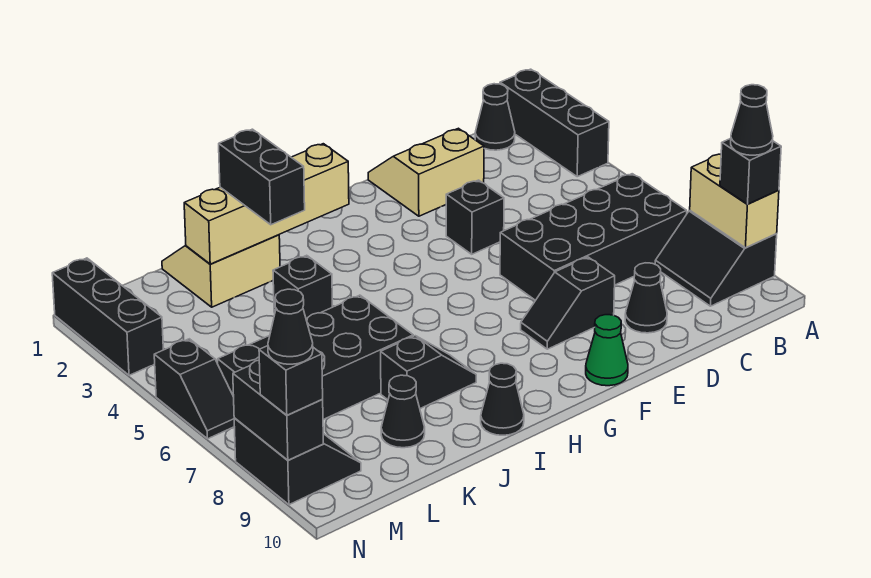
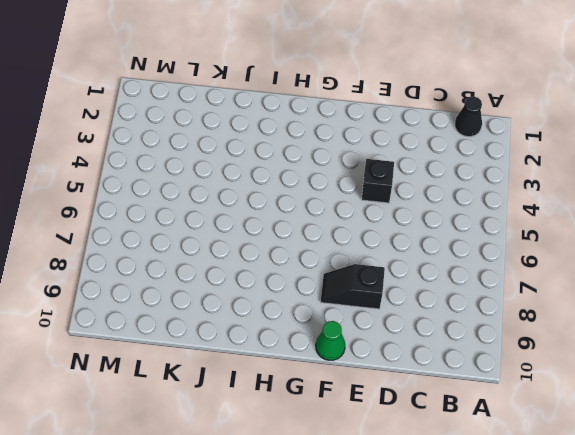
none -> black brick A1:A3 level 1
none -> black slope A8:B9 level 1 top A
none -> black brick B6:E7 level 1

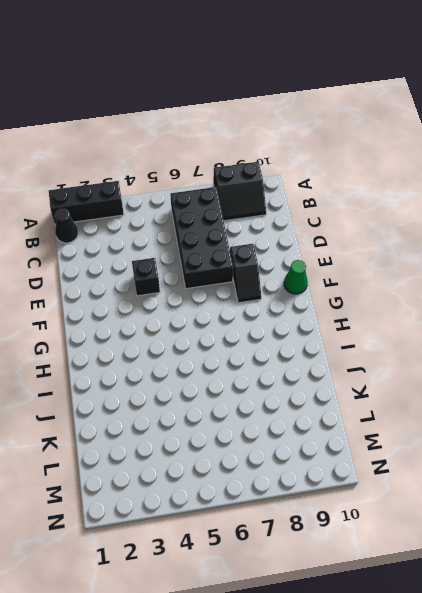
none -> tan slope D1:E2 level 1 top 2
none -> black cone D9 level 1
none -> black slope I8:J8 level 1 top J

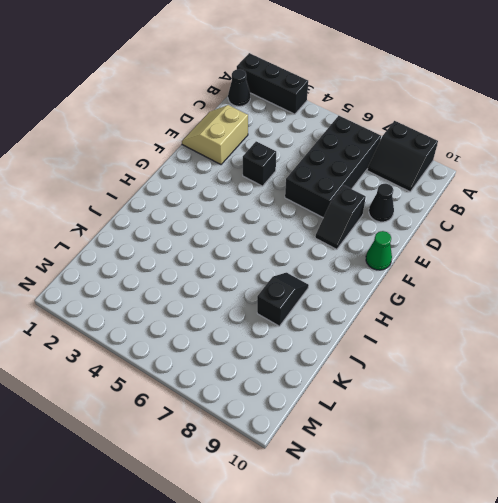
none -> black cone I10 level 1
none -> tan slope J1:K2 level 1 top 2
none -> black brick J4 level 1

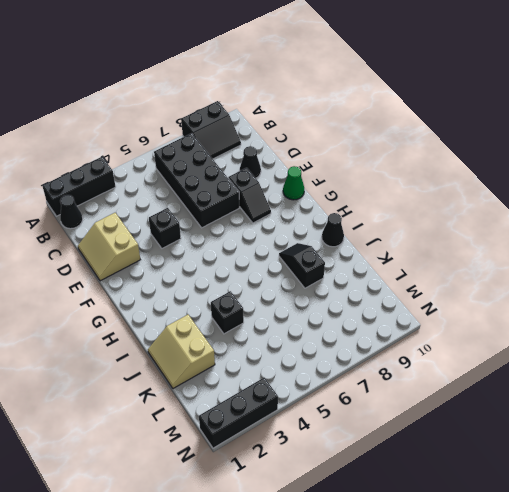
none -> black brick J6:M7 level 1
none -> black cone K9 level 1
none -> black slope M8:N9 level 1 top N

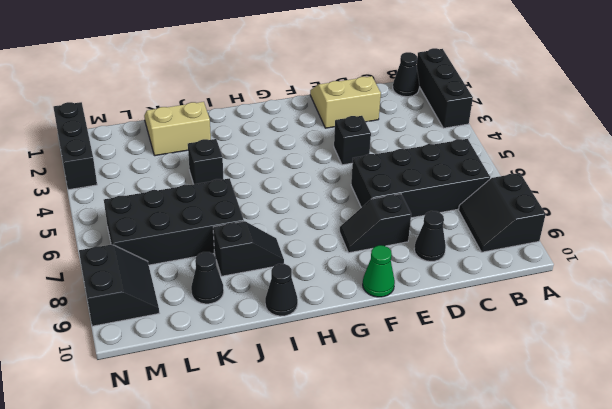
none -> black slope N5:N6 level 1 top 5
none -> tan brick A8:A9 level 2
none -> tan brick H2:K2 level 2

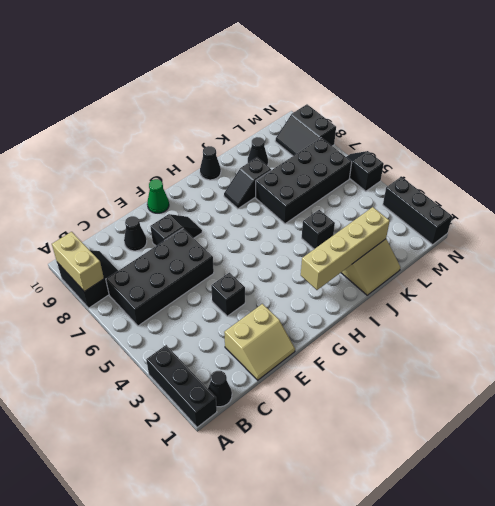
none -> black brick N8:N9 level 2
none -> black brick A9 level 3
none -> black brick J2:J3 level 3

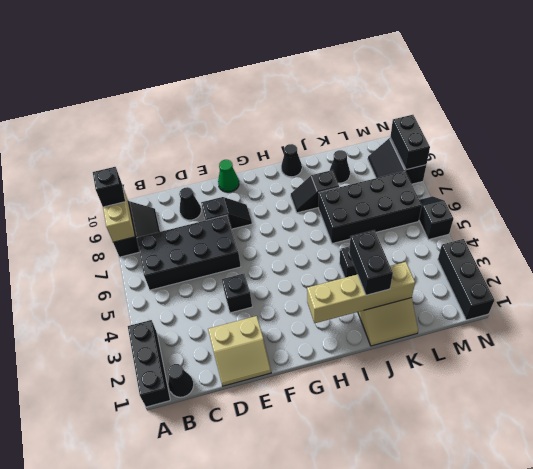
none -> black brick N9 level 3
none -> black cone A9 level 4
none -> black cone N9 level 4

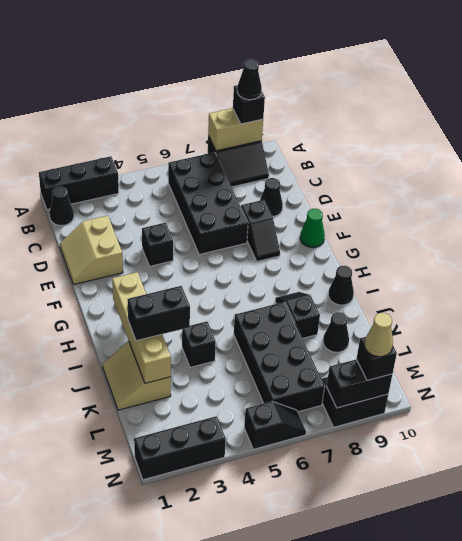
tan cone N9 level 4 -> black cone N9 level 4

